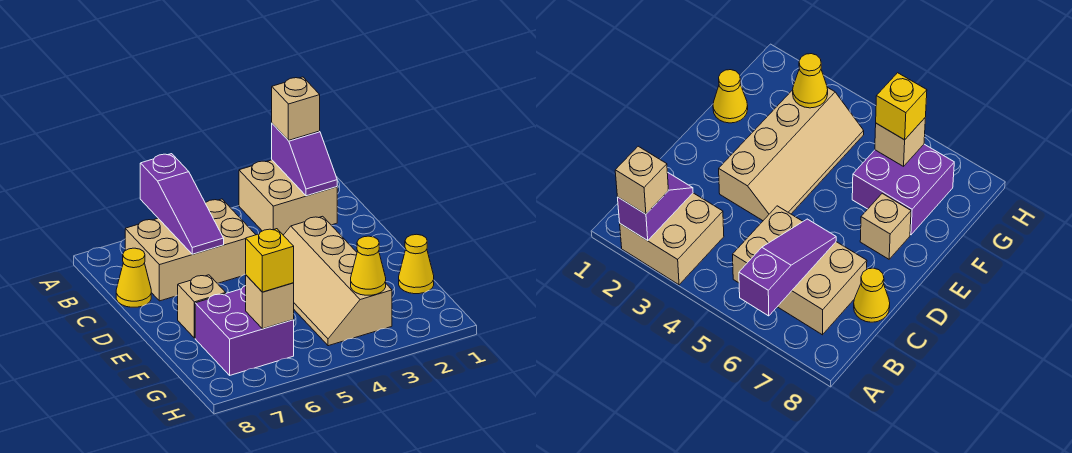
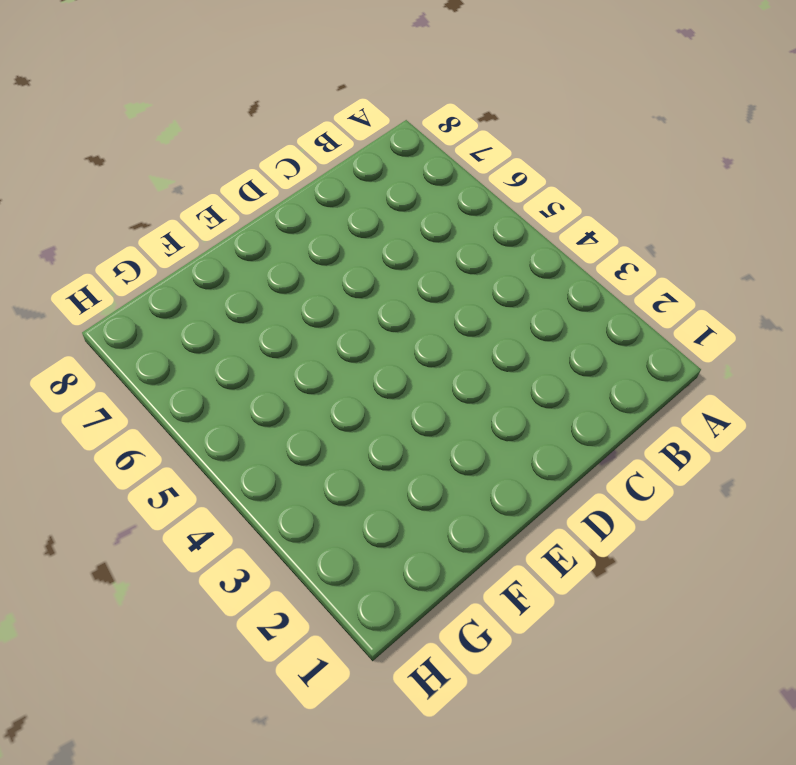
none -> tan brick A2:B3 level 1
none -> tan brick B5:C7 level 1
none -> yellow cone C8 level 1

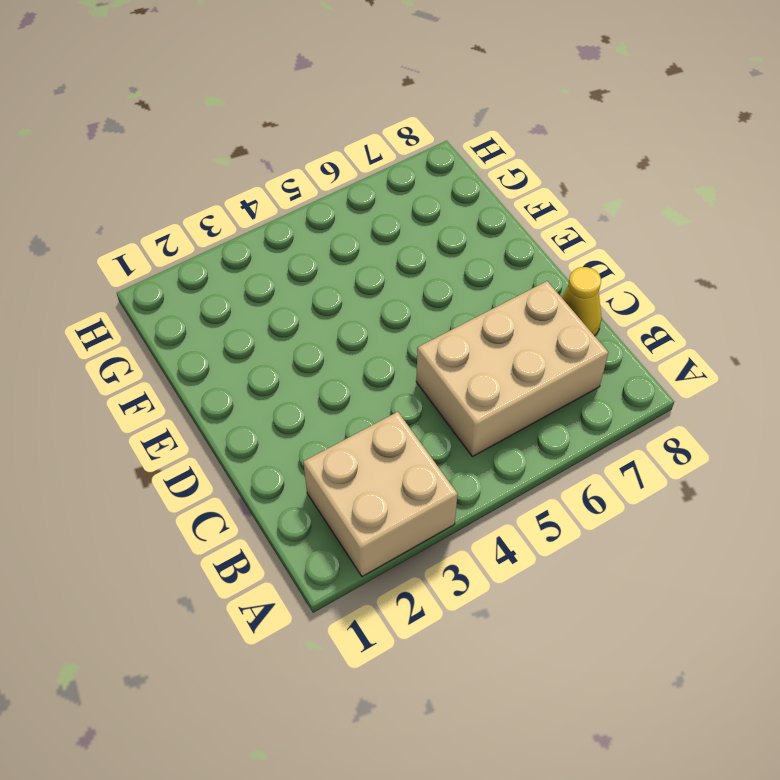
none -> tan slope D3:G4 level 1 top 3
none -> tan brick E7 level 1
none -> yellow cone F1 level 1

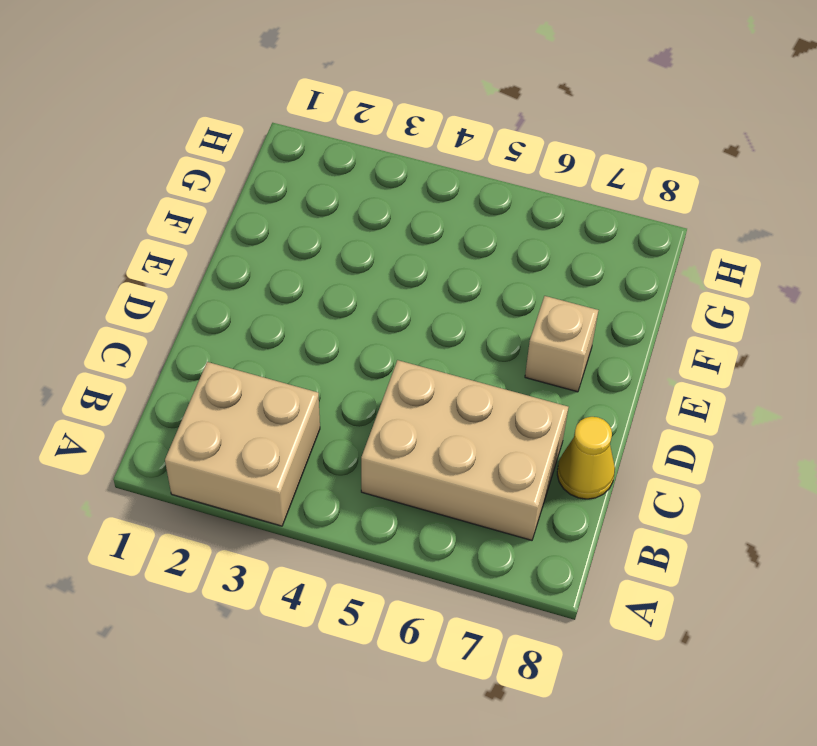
none -> tan slope D3:G4 level 1 top 3
none -> yellow cone F1 level 1
none -> purple brick F6:G7 level 1

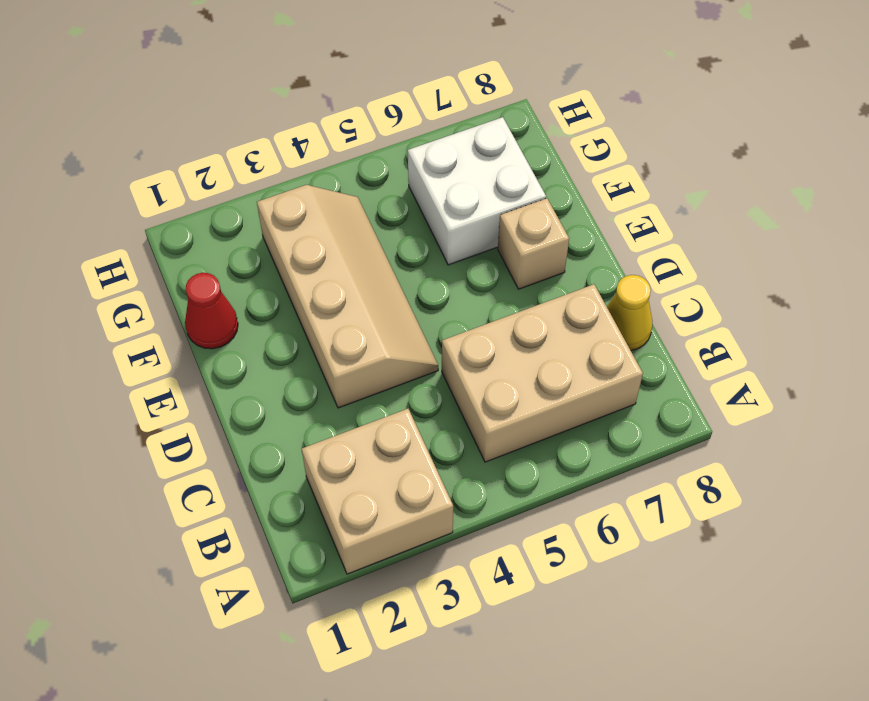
red cone F1 level 1 -> yellow cone F1 level 1
white brick F6:G7 level 1 -> purple brick F6:G7 level 1
none -> purple slope A2:B2 level 2 top A
none -> purple slope A6:C6 level 2 top A
none -> yellow cone G3 level 2

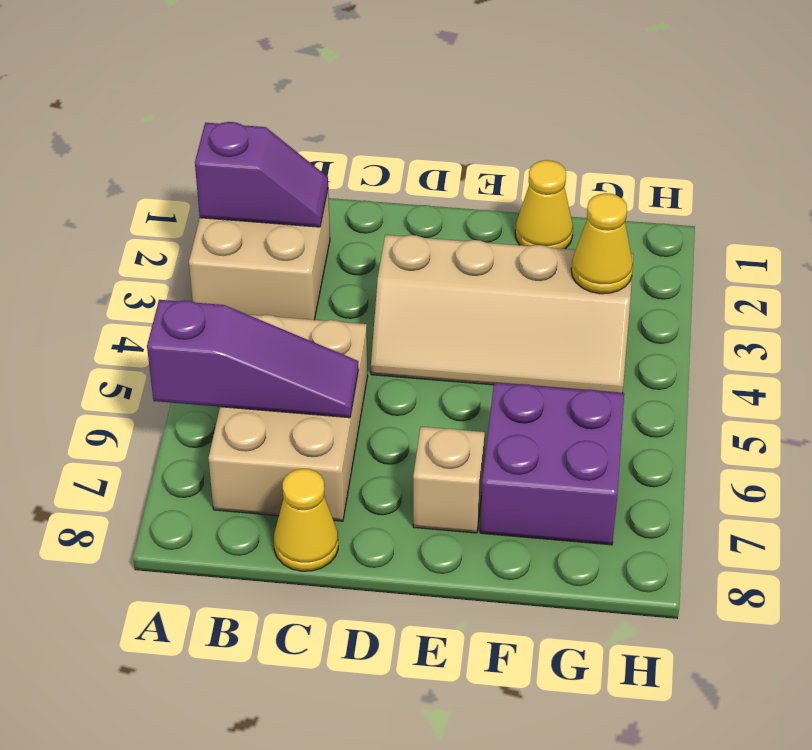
none -> tan brick G6 level 2
none -> tan brick A2 level 3
none -> yellow brick G6 level 3

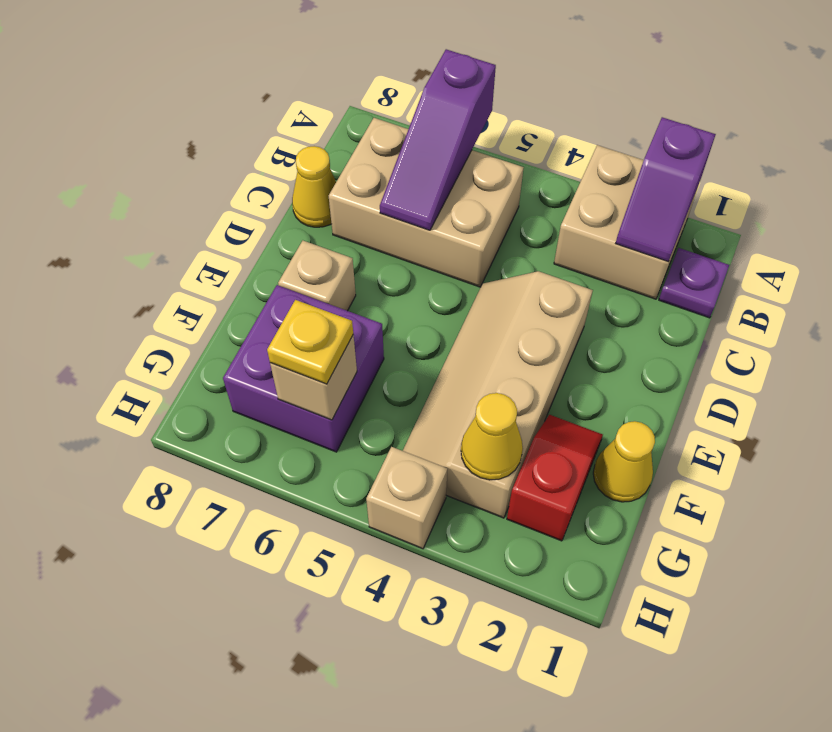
purple plate B1 level 1 -> none
red slope F2:G2 level 1 top G -> none
yellow plate G6 level 3 -> yellow brick G6 level 3
tan brick H4 level 1 -> tan brick A2 level 3

